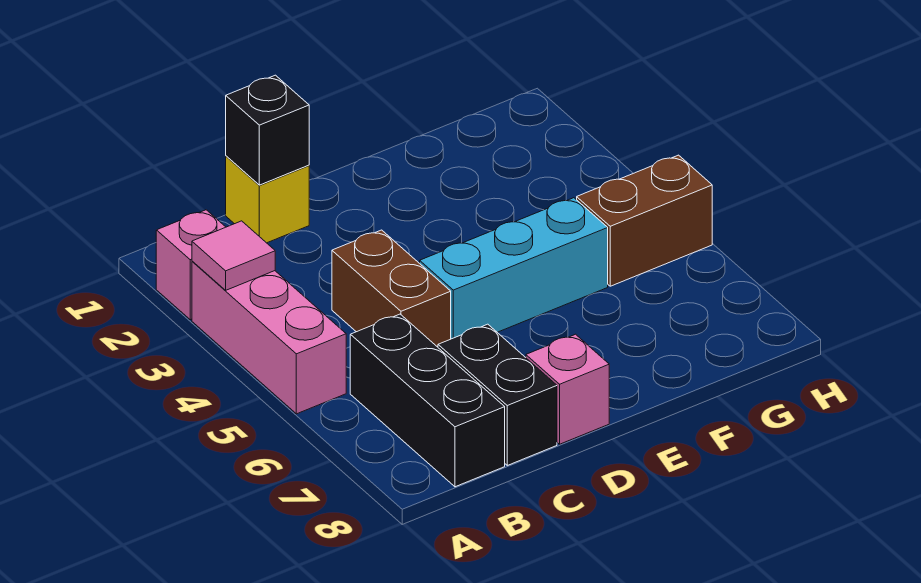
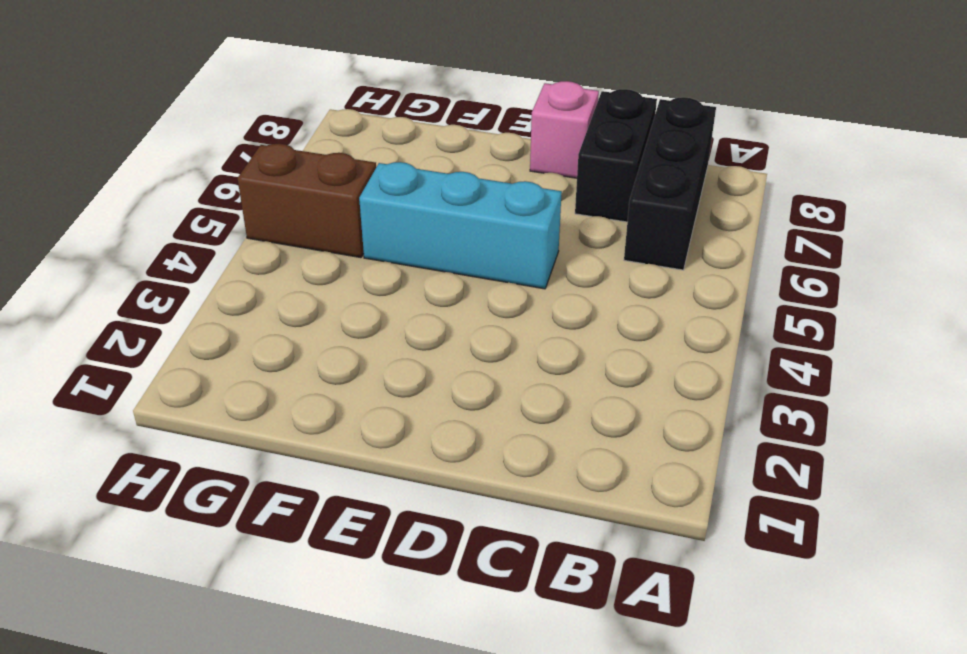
none -> pink brick A2 level 1
none -> pink brick A3:A5 level 1

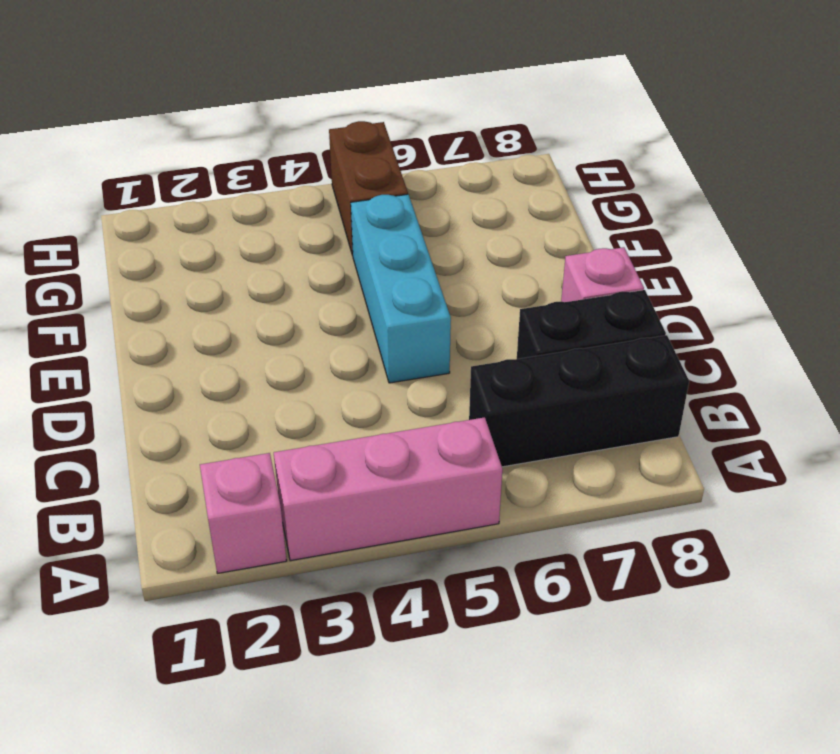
none -> yellow brick C1 level 1
none -> brown brick C4:C5 level 1

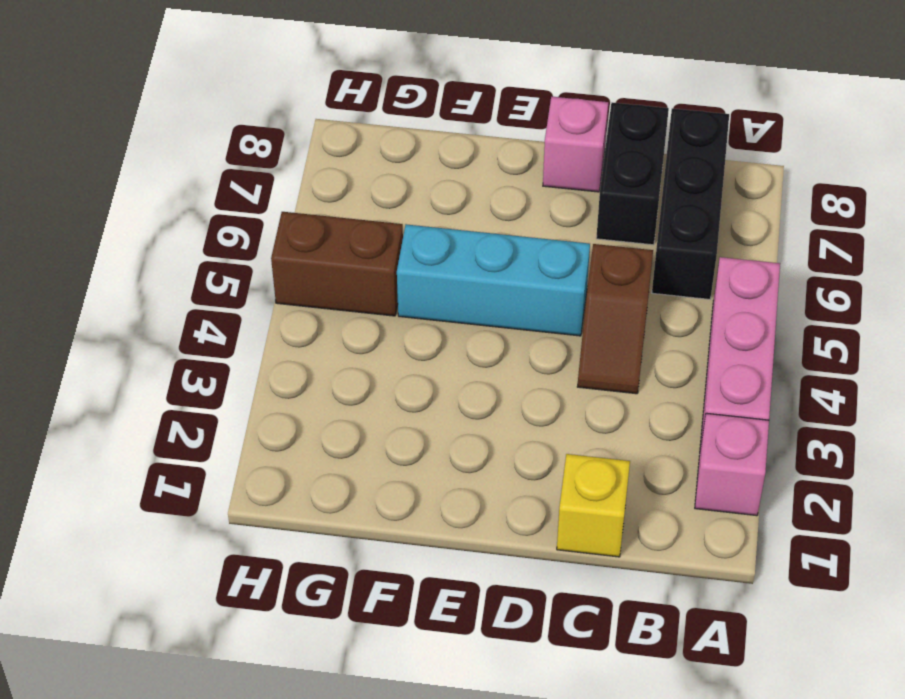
brown slope C4:C5 level 1 top 5 -> brown brick C4:C5 level 1
none -> pink tile A3 level 2
none -> black brick C1 level 2

